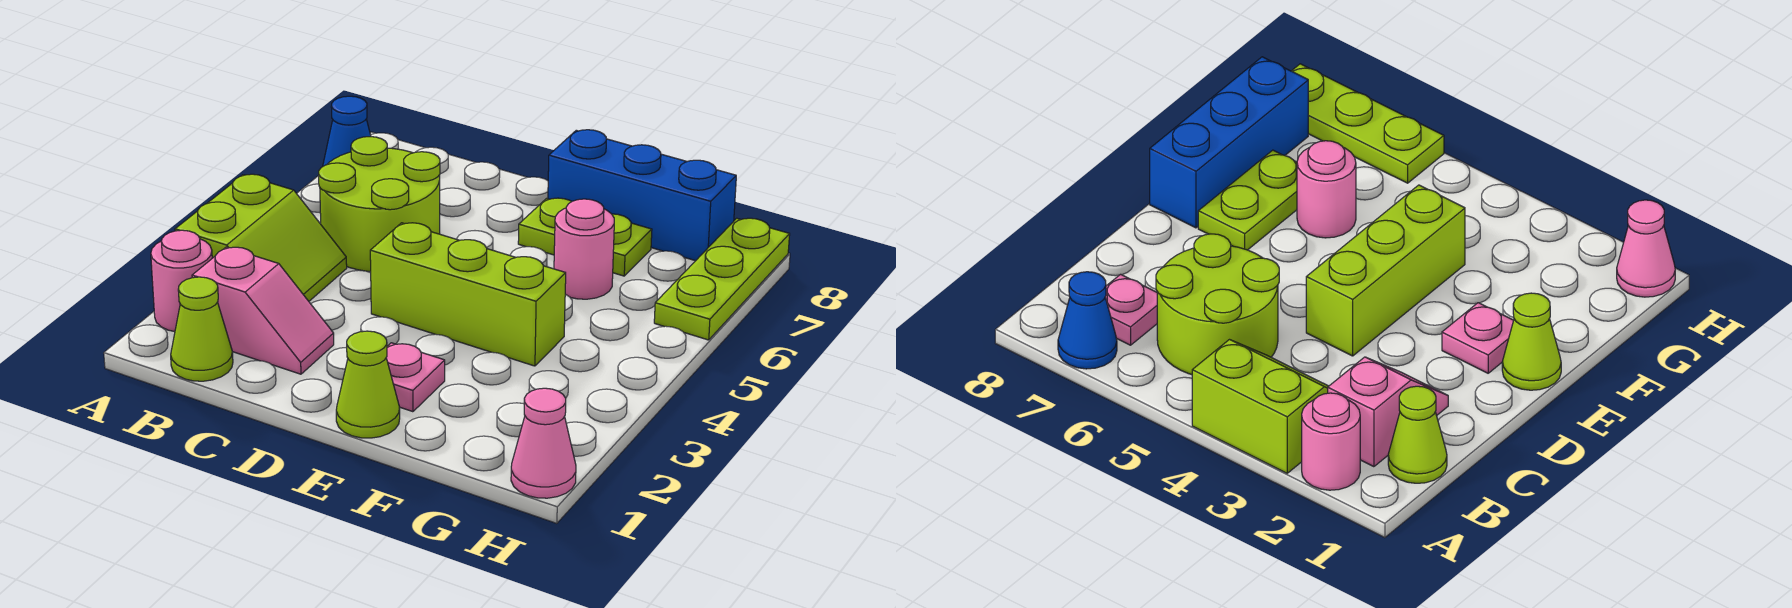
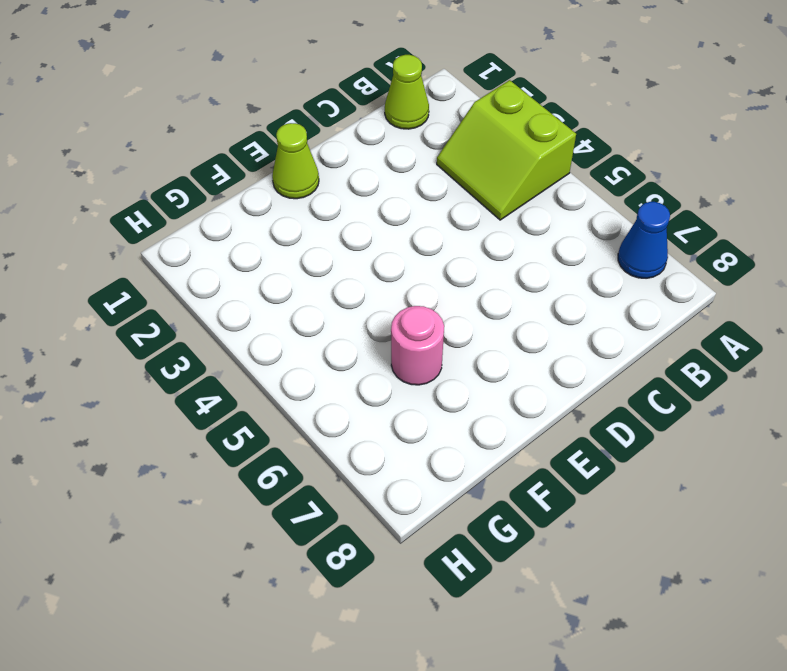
none -> pink round brick A2 level 1
none -> pink slope B2:C2 level 1 top B
none -> lime round brick B5:C6 level 1

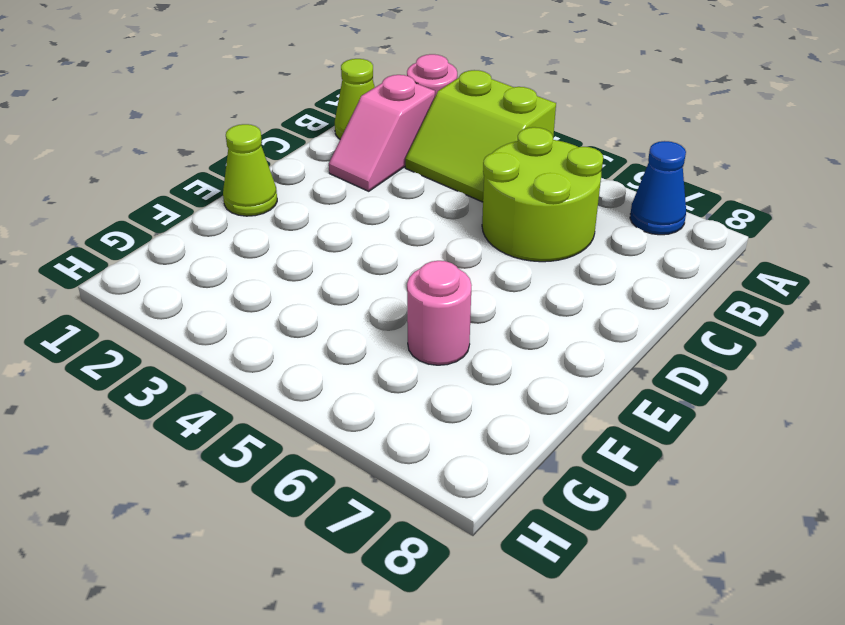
none -> pink plate B7 level 1
none -> lime brick D4:F4 level 1
none -> pink plate E2 level 1

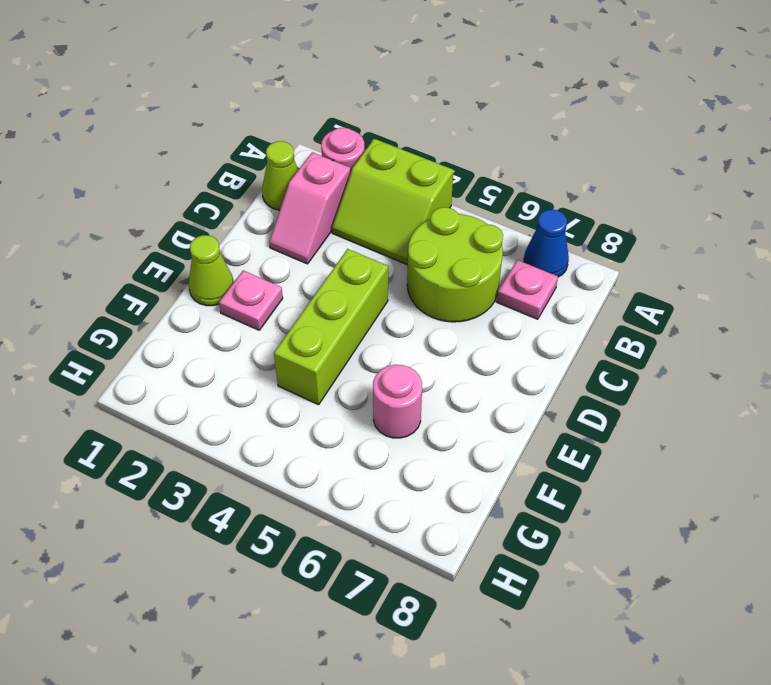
none -> lime plate E7:F7 level 1
none -> blue brick E8:G8 level 1
none -> pink cone H1 level 1

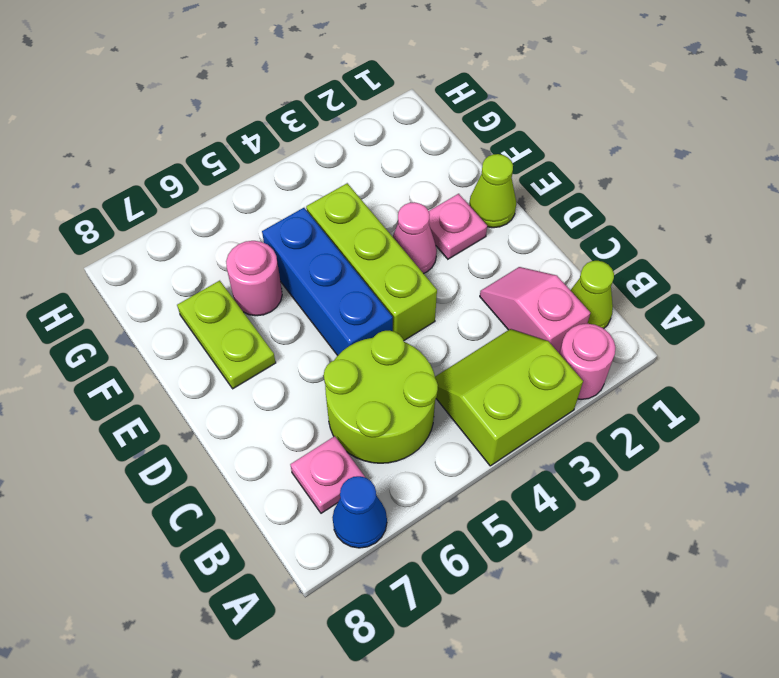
blue brick D5:F5 level 1 -> blue brick E8:G8 level 1
pink cone E3 level 1 -> pink cone H1 level 1
none -> lime plate H6:H8 level 1

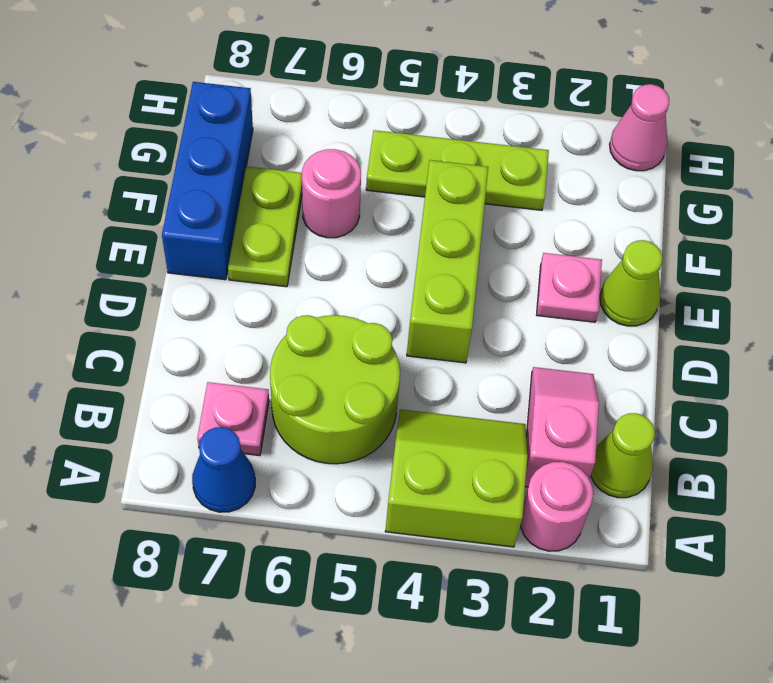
lime plate G3:G5 level 1 -> lime plate H6:H8 level 1

